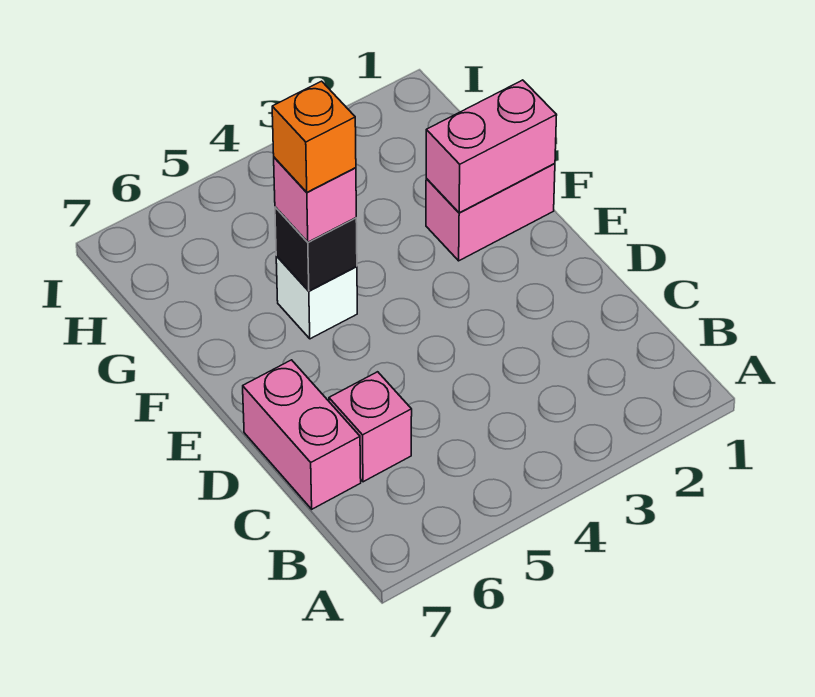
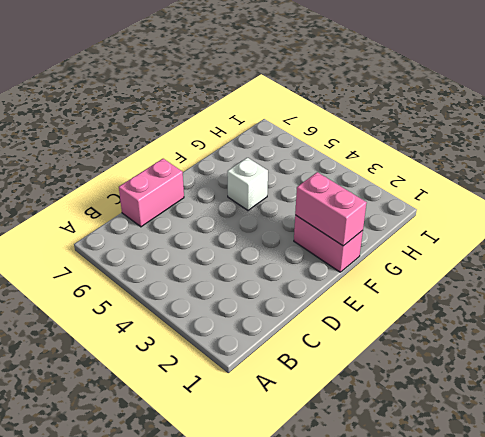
none -> pink brick C6 level 1
none -> black brick F5 level 2

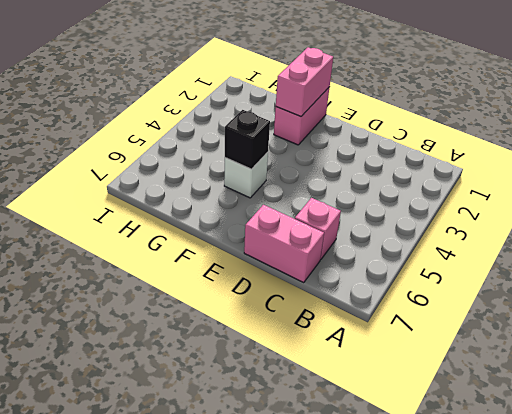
none -> pink brick F5 level 3
none -> orange brick F5 level 4

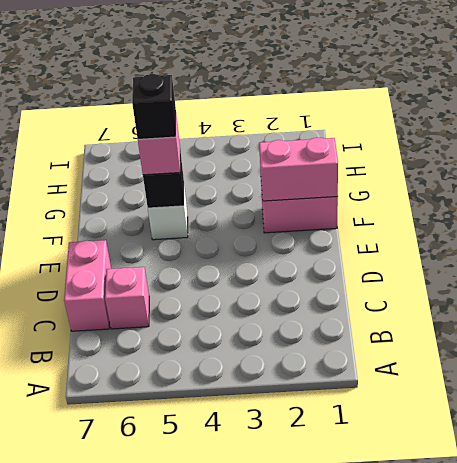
black brick F5 level 4 -> orange brick F5 level 4

